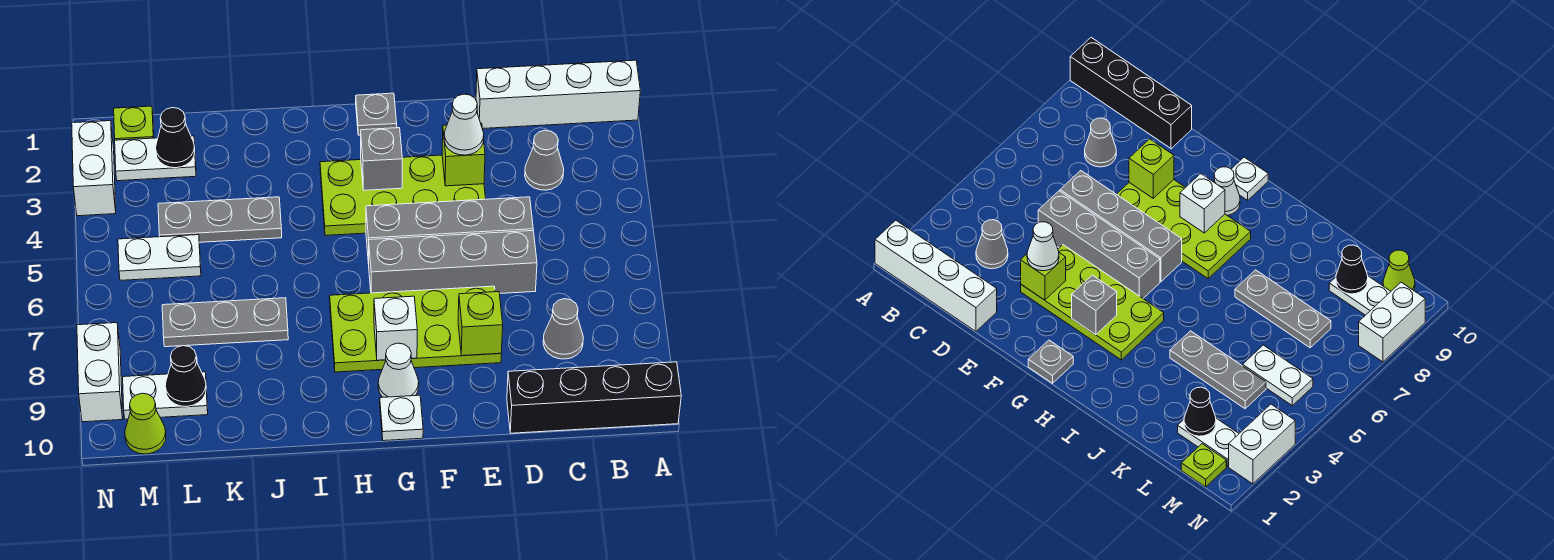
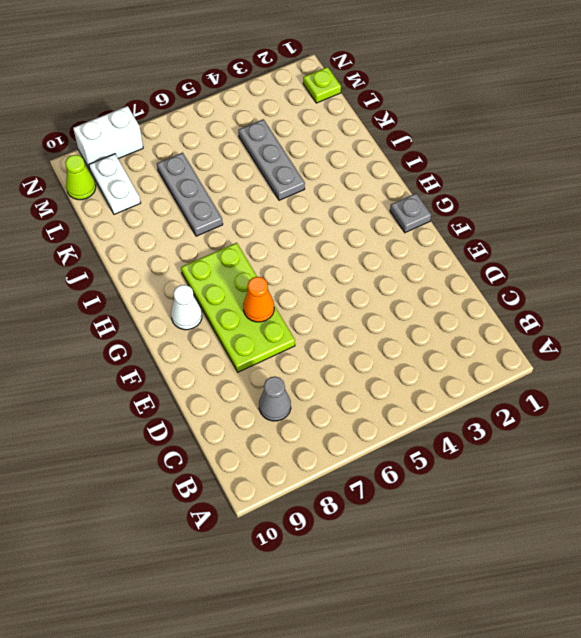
orange cone F7 level 2 -> none
none -> white brick A1:D1 level 1
none -> black brick A10:D10 level 1
none -> grey cone C3 level 1

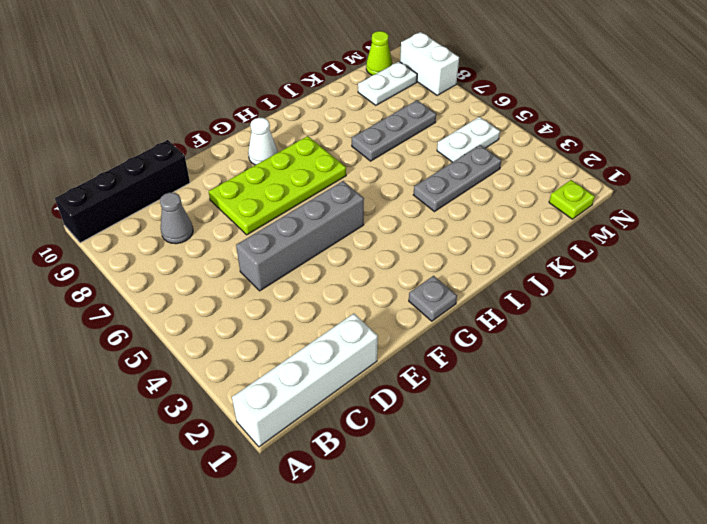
none -> grey cone C3 level 1
none -> grey brick D6:G6 level 1
none -> lime plate E3:H4 level 1

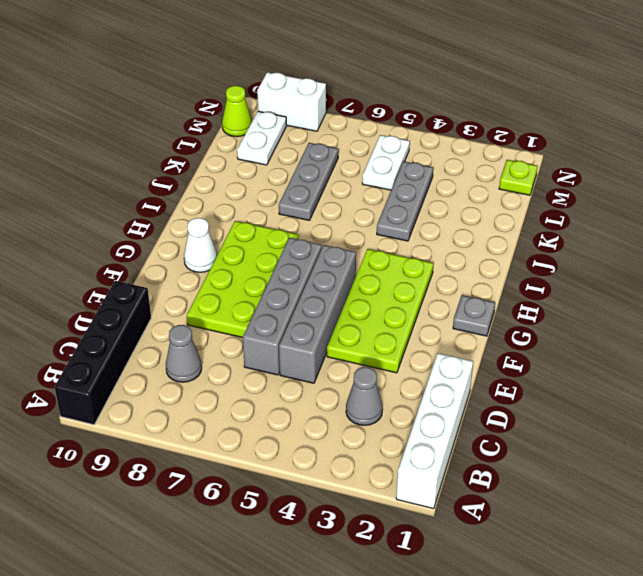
none -> white plate G10 level 1
none -> white plate L2:M2 level 1
none -> white brick N2:N3 level 1

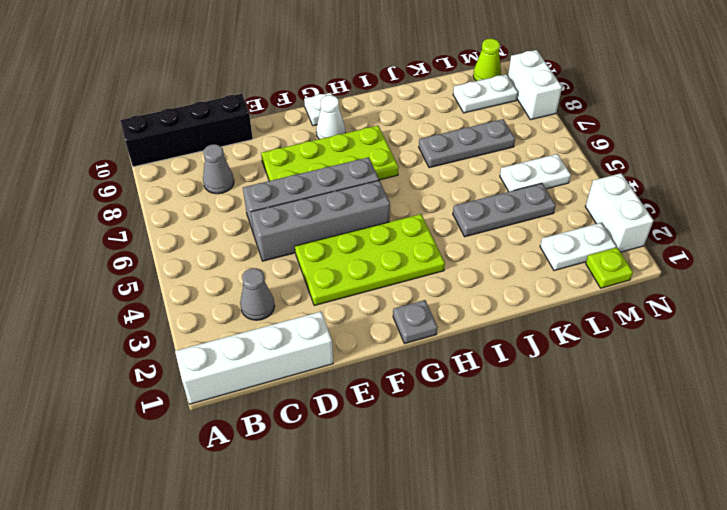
none -> lime brick E3 level 2
none -> lime brick E8 level 2
none -> grey brick G3 level 2

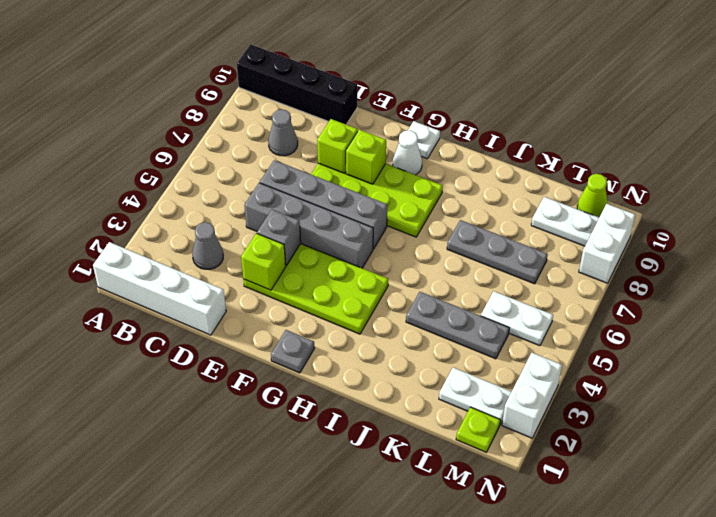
grey brick E4 level 2 -> grey brick G3 level 2
lime brick F8 level 2 -> none
none -> white brick G8 level 2
none -> black cone L2 level 2
none -> black cone L9 level 2

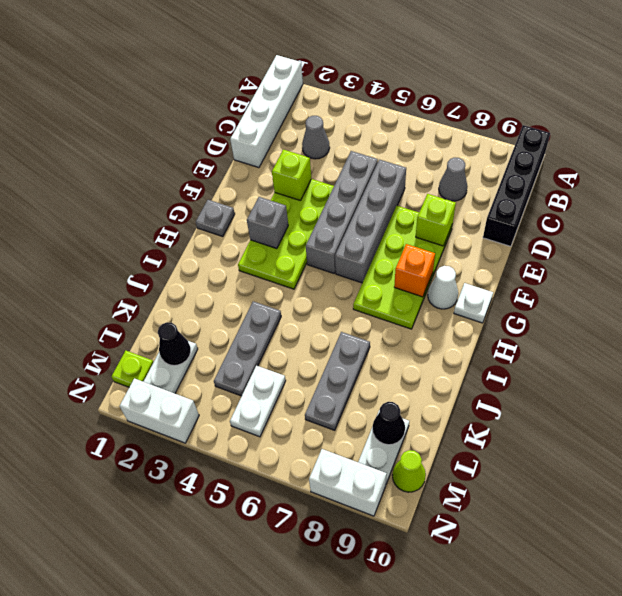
orange brick G8 level 2 -> white brick G8 level 2
none -> white cone E3 level 3

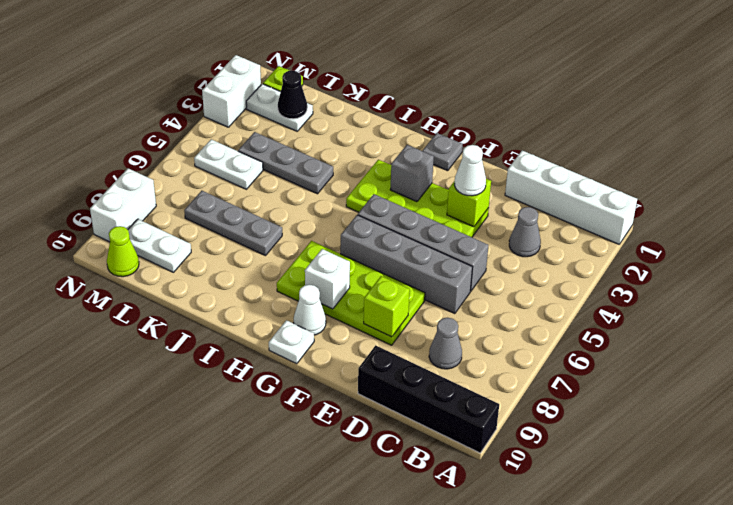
none -> black cone L9 level 2

